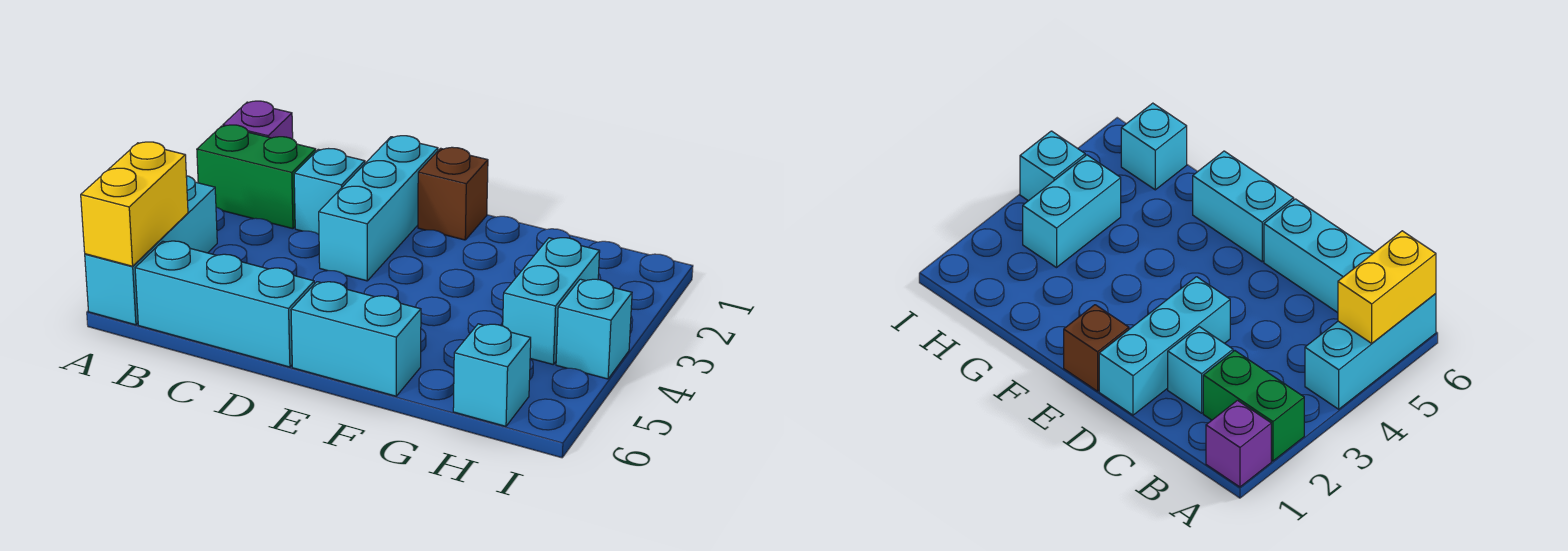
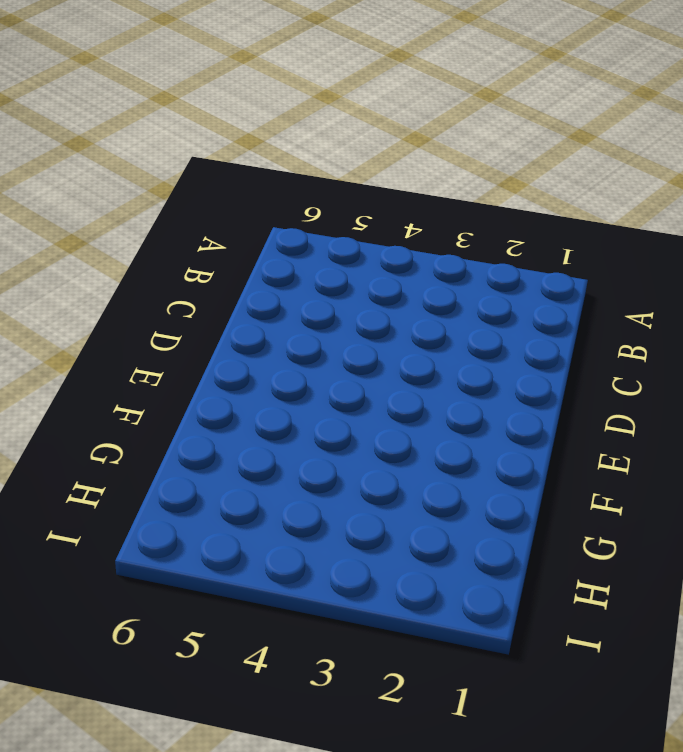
none -> purple brick A1 level 1
none -> green brick A2:B2 level 1
none -> cyan brick A4:A6 level 1

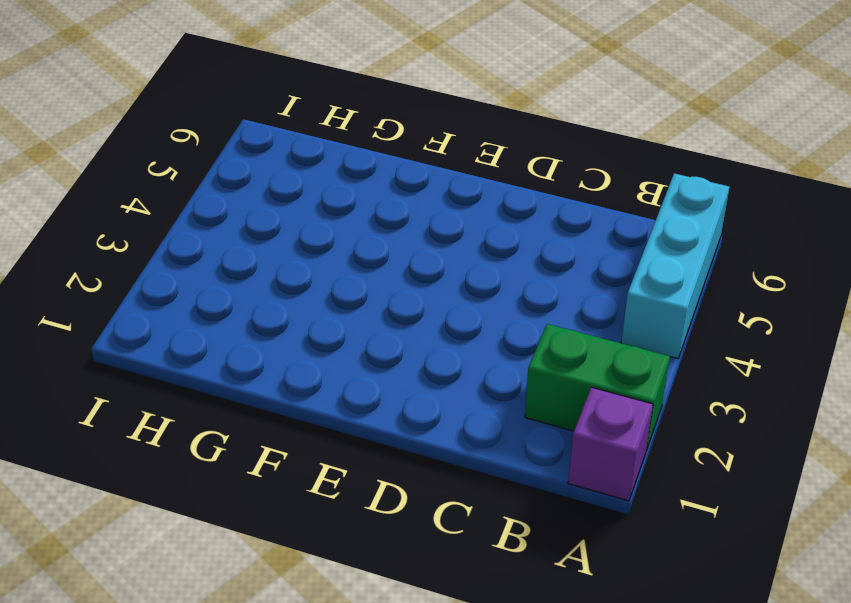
none -> cyan brick B6:D6 level 1
none -> cyan brick C2 level 1
none -> cyan brick D1:D3 level 1

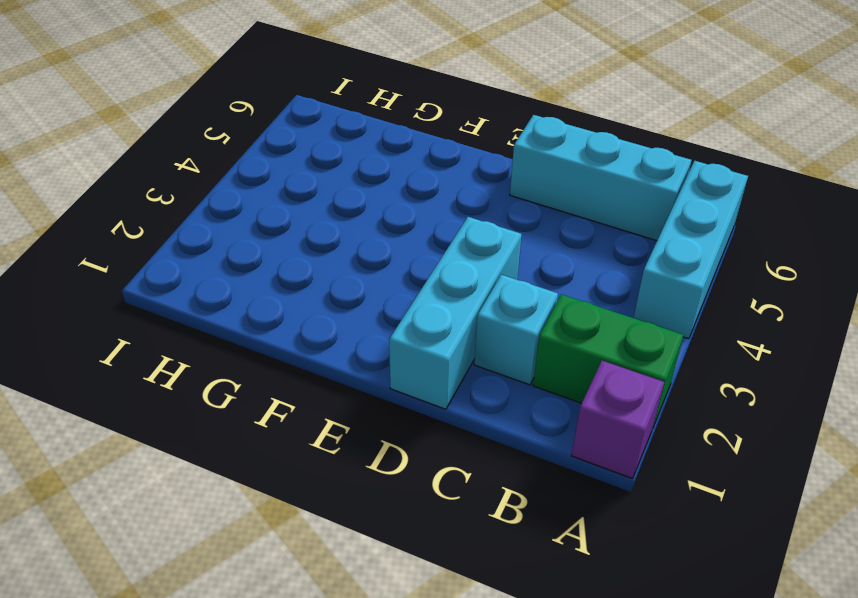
none -> brown brick E1 level 1
none -> cyan brick E6:F6 level 1
none -> cyan brick H3:H4 level 1

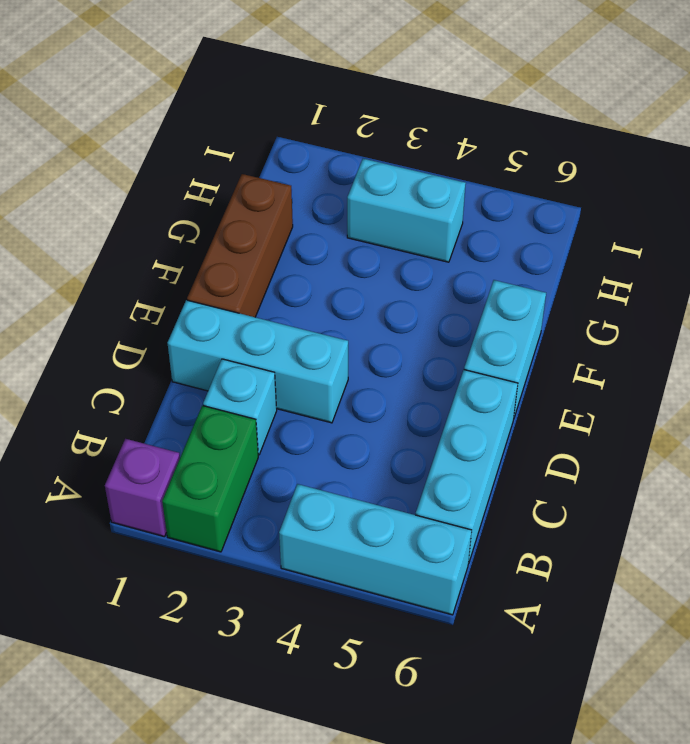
brown brick E1:G1 level 1 -> brown brick E1 level 1
none -> cyan brick H6 level 1
none -> cyan brick I4 level 1
none -> yellow brick A5:A6 level 2

